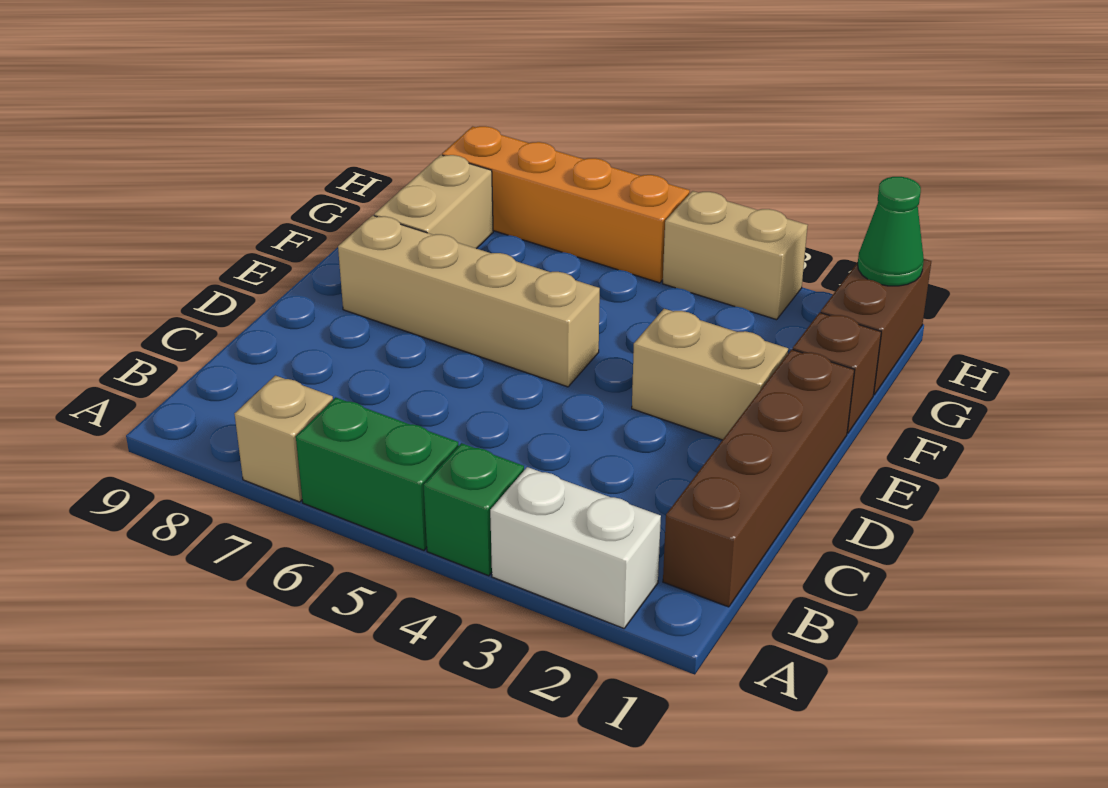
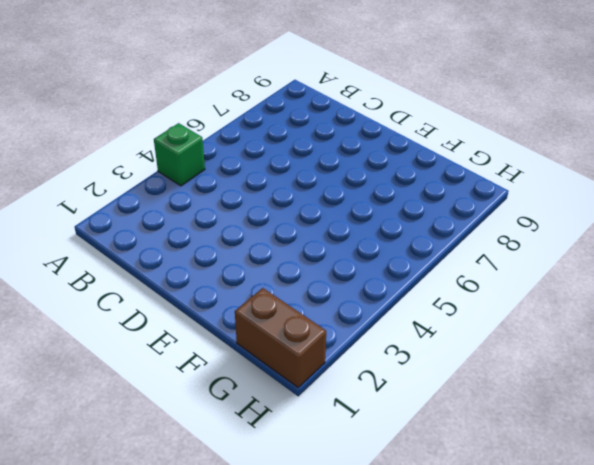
none -> white brick A2:A3 level 1
none -> green brick A5:A6 level 1
none -> tan brick A7 level 1

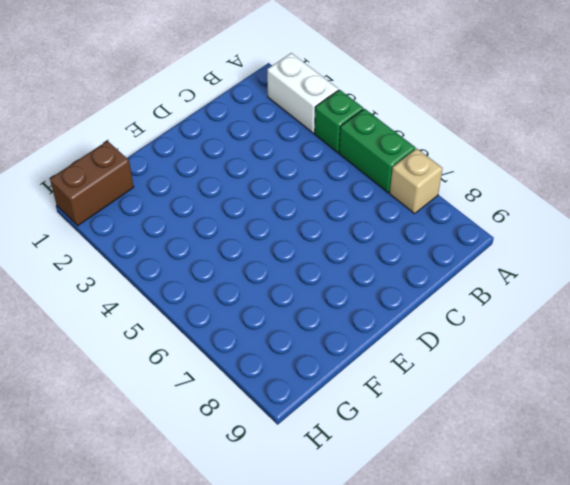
none -> brown brick B1:E1 level 1
none -> tan brick E2:E3 level 1
none -> tan brick E5:E8 level 1

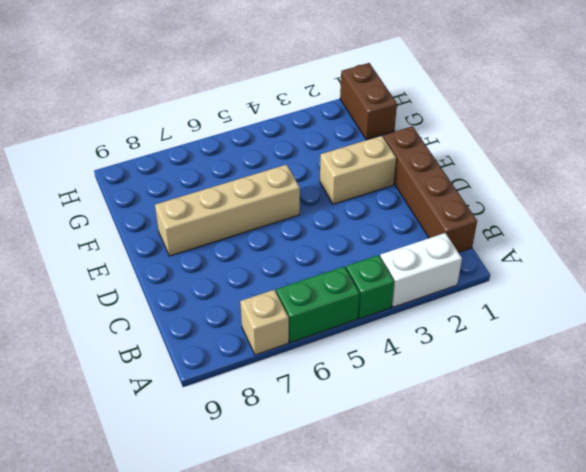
none -> brown brick F1 level 1
none -> tan brick F8:G8 level 1
none -> tan brick H3:H4 level 1

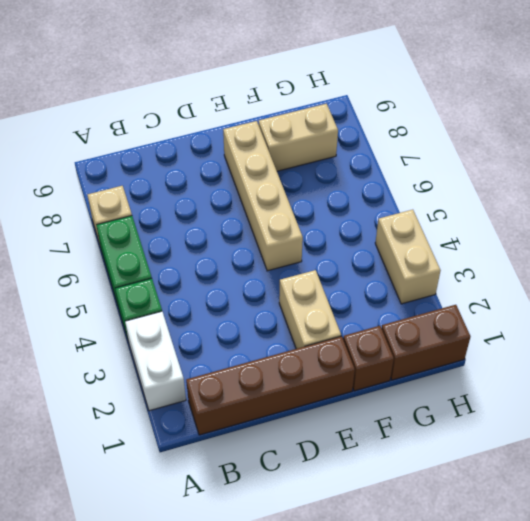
none -> orange brick H5:H8 level 1
none -> green cone H1 level 2

